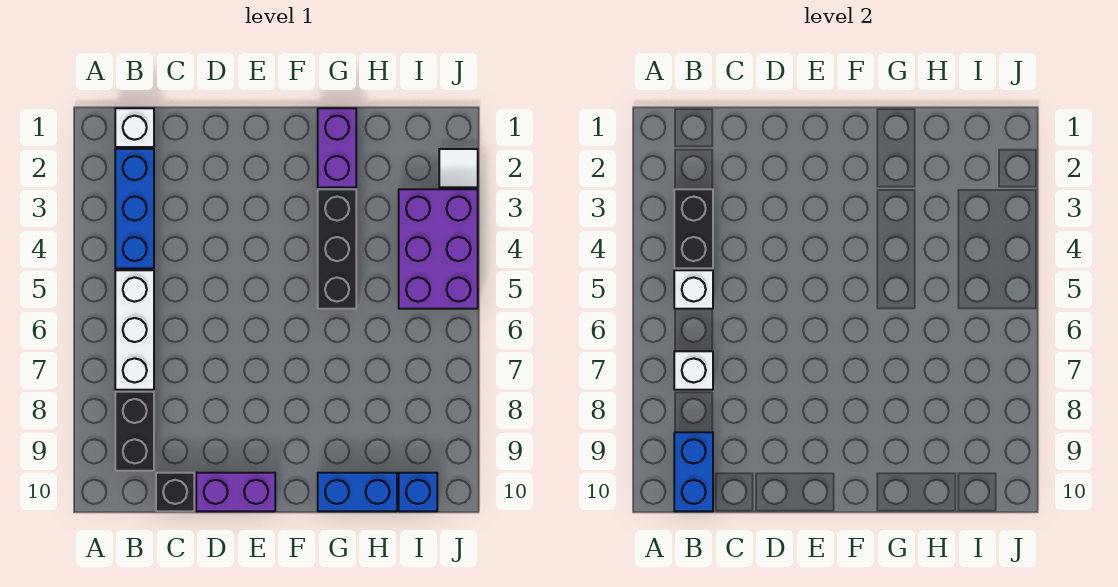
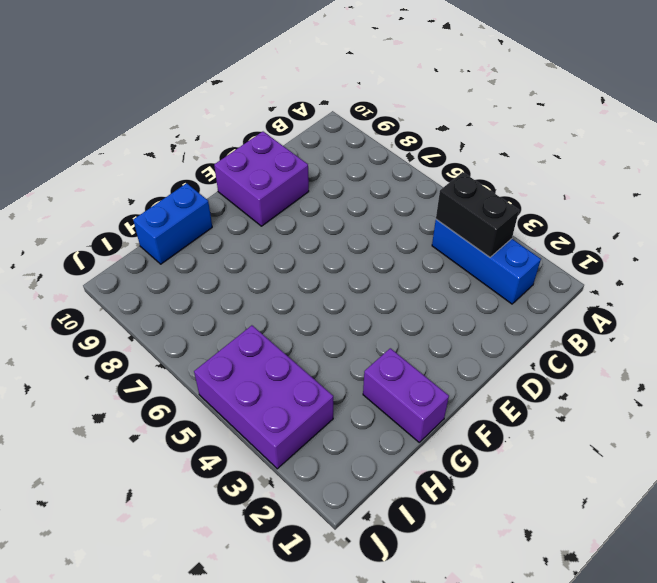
purple brick D9:E10 level 1 -> purple brick D10:E10 level 1
none -> white brick B1 level 1
none -> white brick B5:B7 level 1
none -> black brick B8:B9 level 1

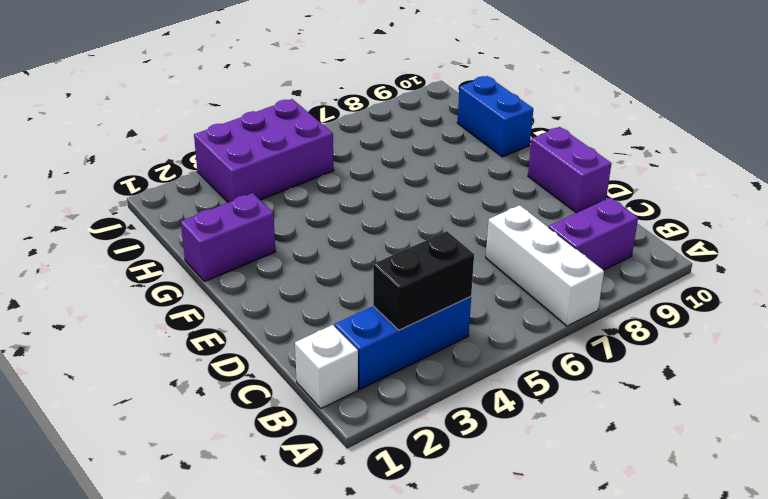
white brick A7:C7 level 1 -> white brick B5:B7 level 1
purple brick B8:B9 level 1 -> black brick B8:B9 level 1
none -> black brick C10 level 1
none -> black brick G3:G5 level 1
none -> blue brick I10 level 1

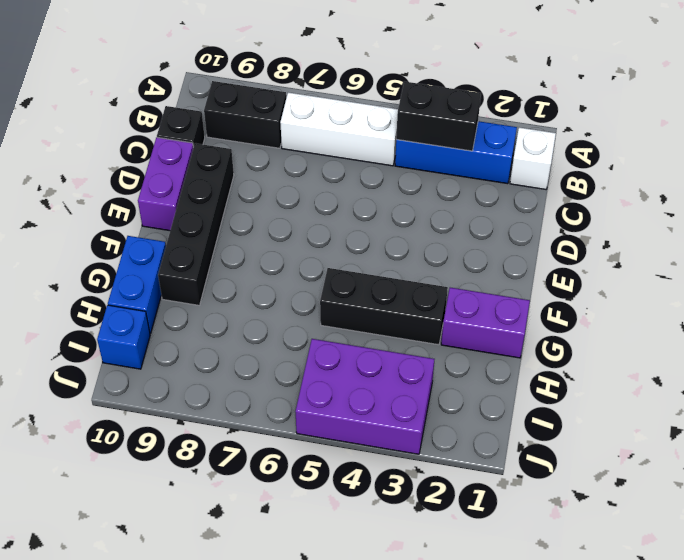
black brick D9:G9 level 1 -> none
none -> white tile J2 level 1
none -> white brick B5 level 2
none -> white brick B7 level 2

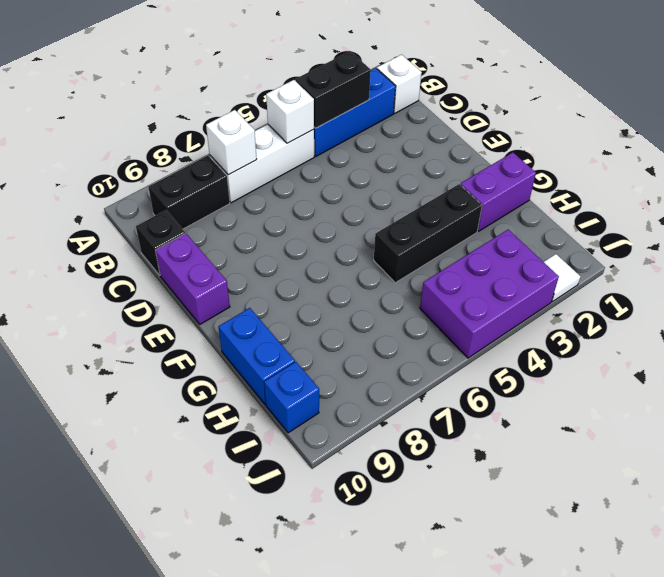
none -> blue brick B9:B10 level 2

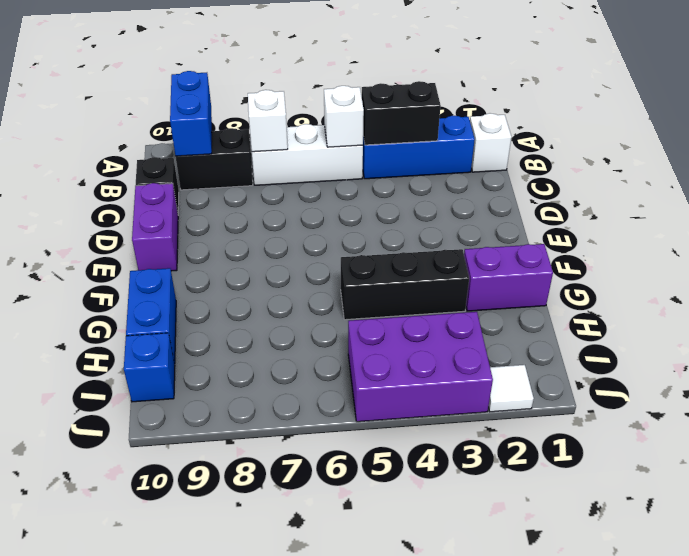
blue brick A9:B9 level 2 -> blue brick B9:B10 level 2

